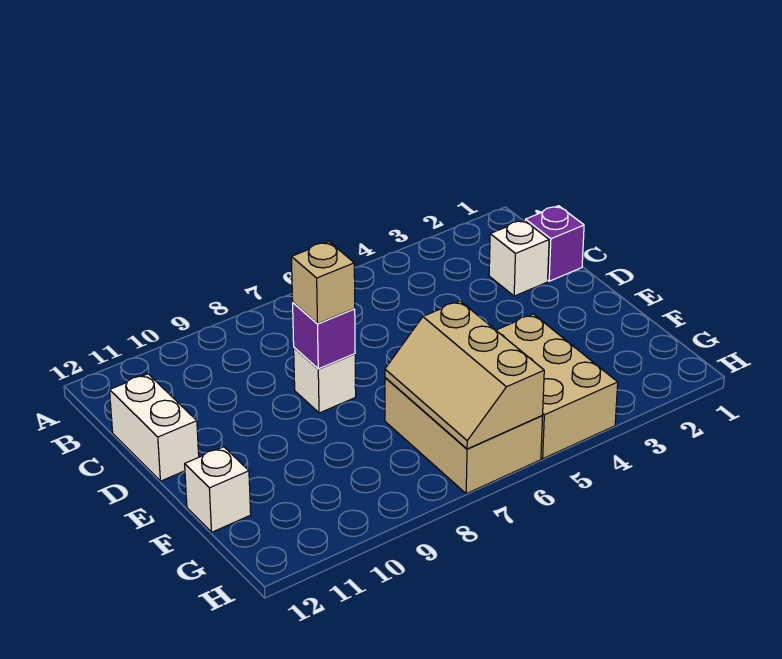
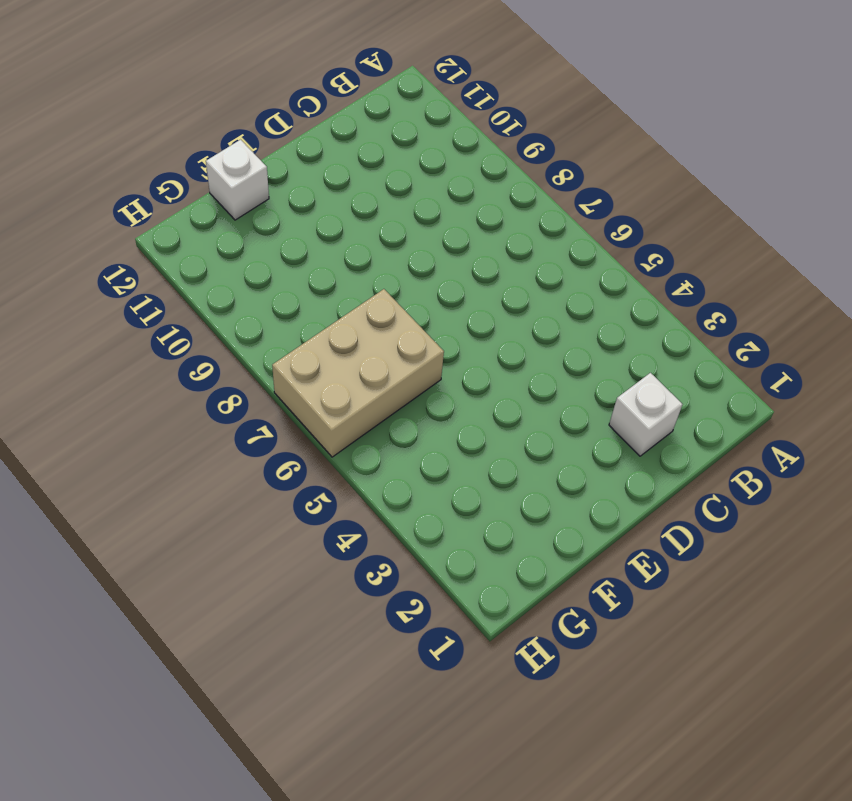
none -> purple brick C1 level 1
none -> white brick C12:D12 level 1

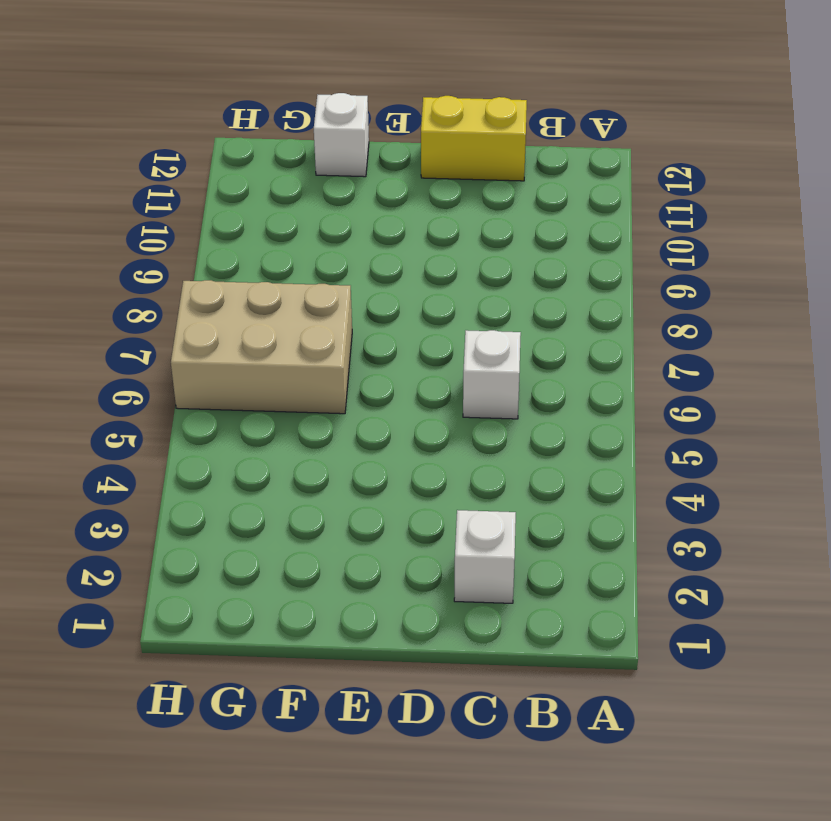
white brick C6 level 1 -> white brick D8 level 1
yellow brick C12:D12 level 1 -> white brick C12:D12 level 1
none -> purple brick C1 level 1
none -> tan brick F4:H5 level 1

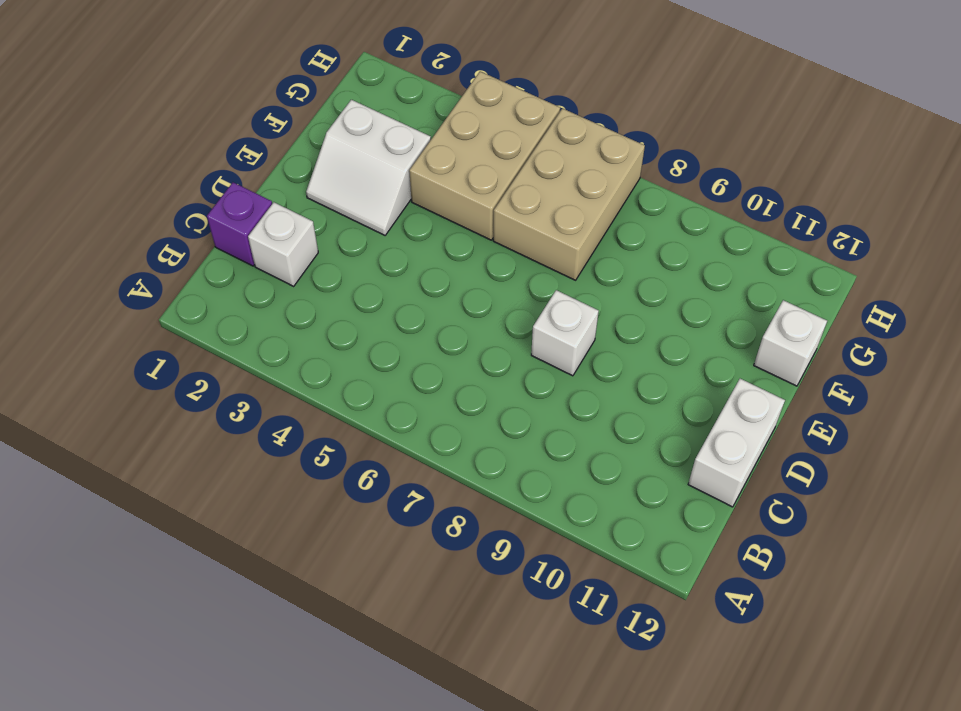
white slope E2:F3 level 1 top F -> none
none -> purple brick D8 level 2
none -> tan slope F6:H7 level 2 top 6

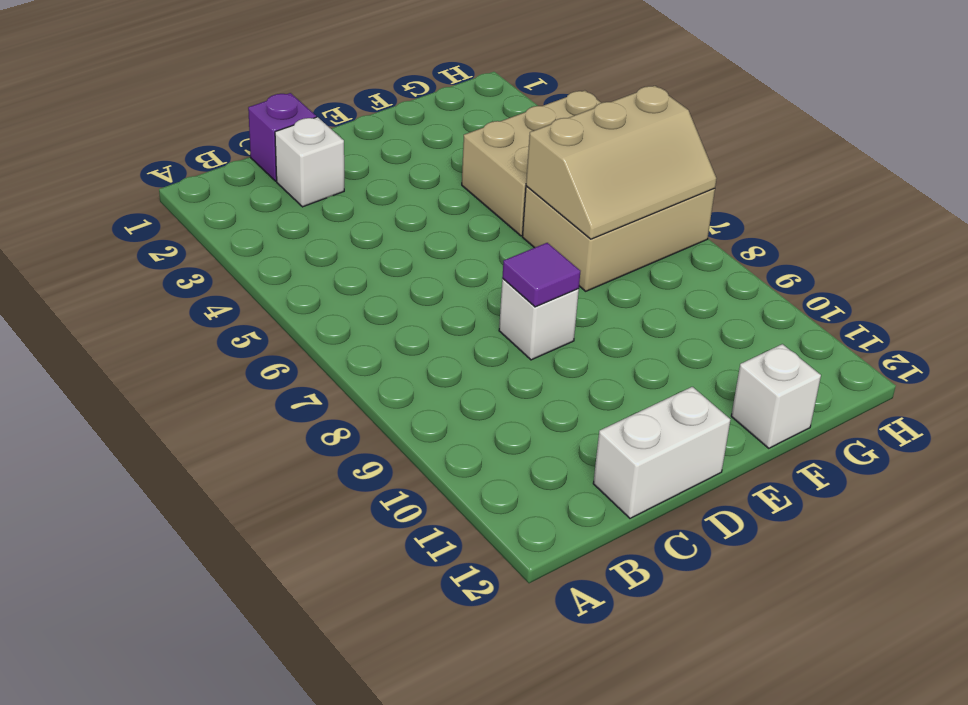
purple tile D8 level 2 -> purple brick D8 level 2
none -> tan brick D8 level 3

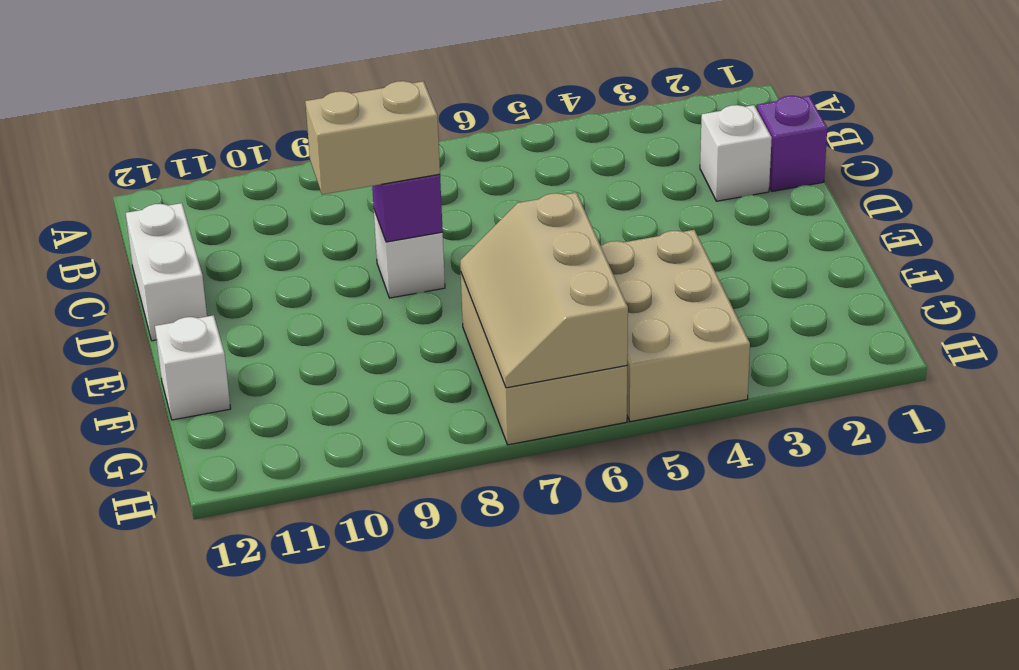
tan brick D8:D9 level 3 -> tan brick D8 level 3

